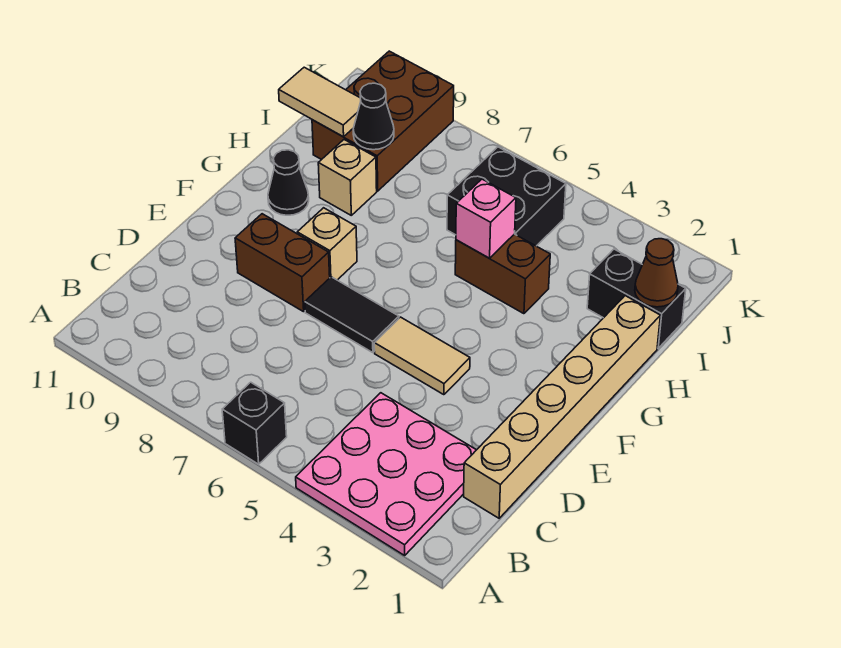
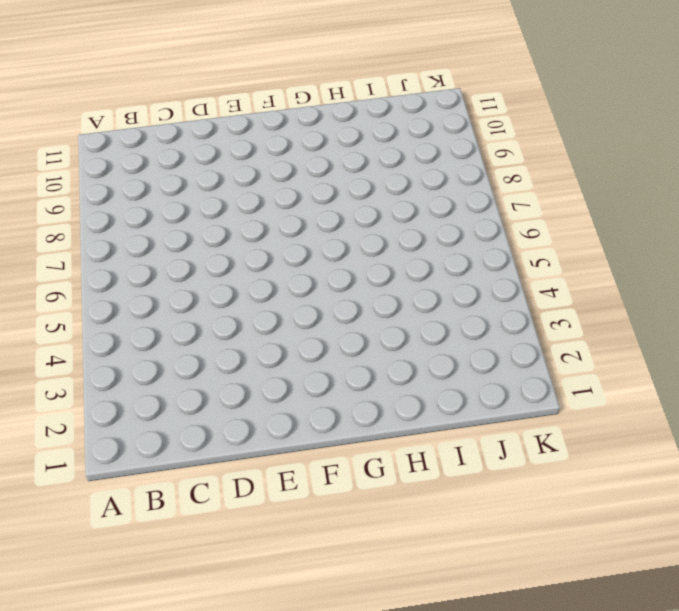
none -> pink plate A2:C4 level 1
none -> black brick A6 level 1
none -> tan brick C1:H1 level 1

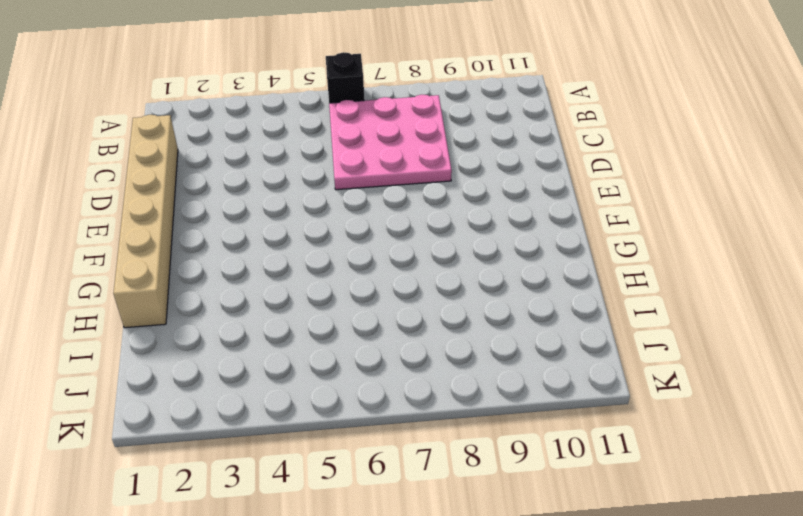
pink plate B6:D8 level 1 -> pink plate A2:C4 level 1
none -> tan tile E4:E5 level 1
none -> black tile E6:E7 level 1
none -> brown brick E8:E9 level 1

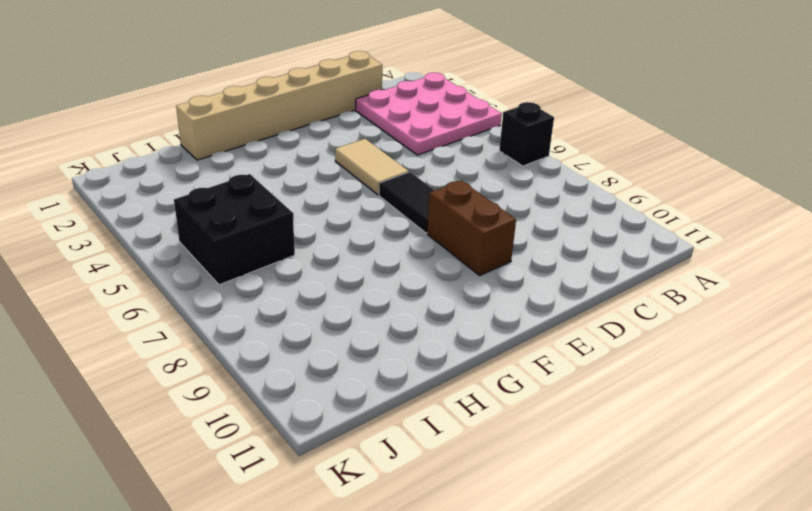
none -> tan brick F8 level 1
none -> black cone G10 level 1
none -> brown brick H4:H5 level 1

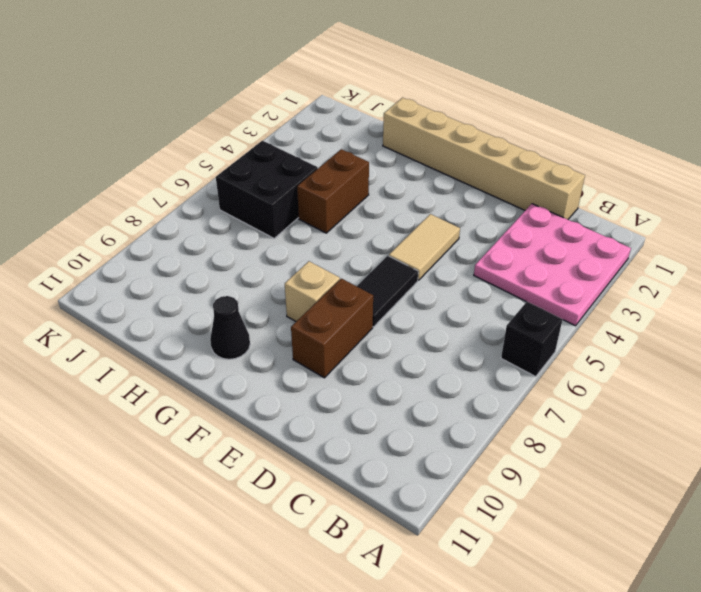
none -> tan brick H9 level 1
none -> black brick I1:I2 level 1
none -> brown brick I9:K10 level 1

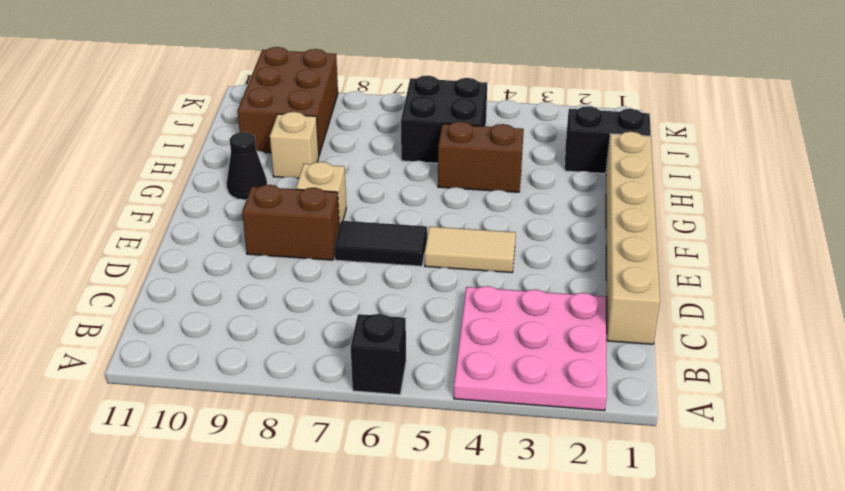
none -> pink brick H5 level 2
none -> brown cone I1 level 2
none -> black cone I9 level 2

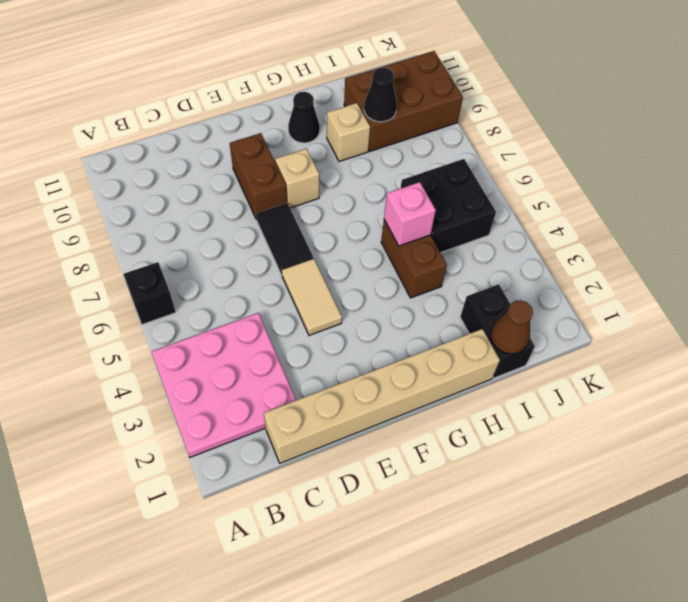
none -> tan tile I10:I11 level 2

